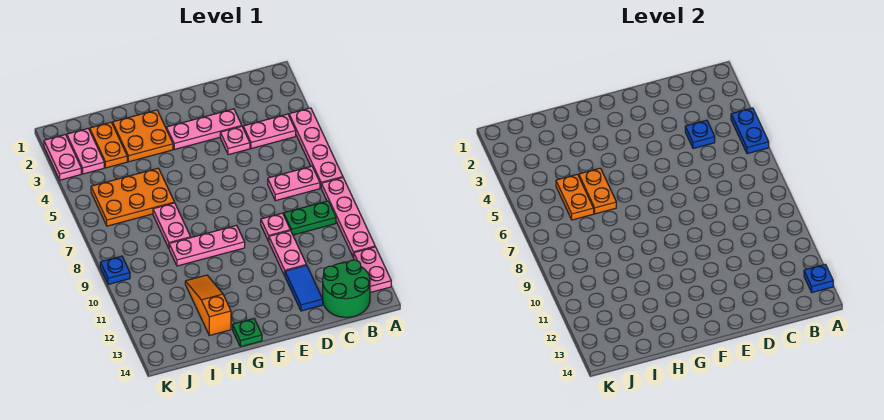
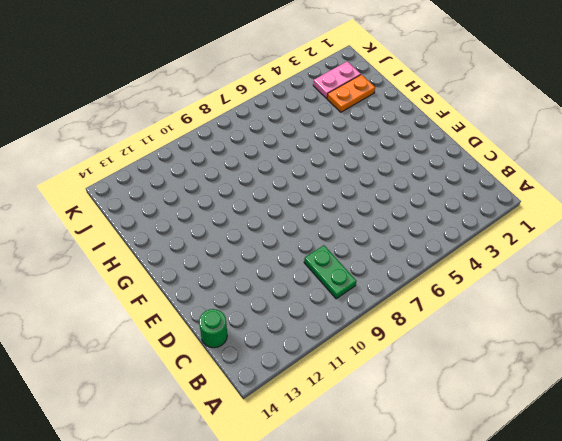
green round brick C14 level 1 -> green round brick B13:C14 level 1
none -> pink plate A4:A7 level 1
none -> pink plate A8:A11 level 1
none -> pink plate A12:A13 level 1

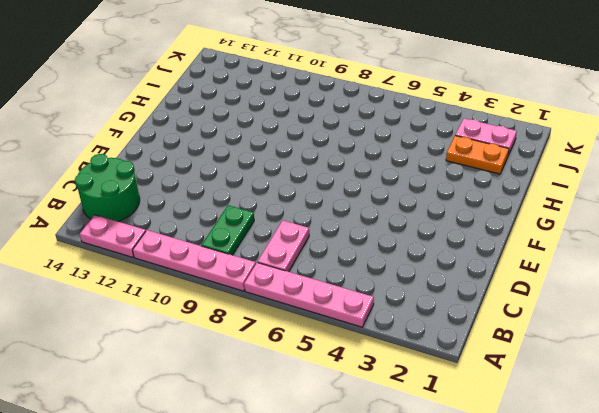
none -> pink plate B4:C4 level 1
none -> pink plate D3:F3 level 1
none -> pink plate D4 level 1

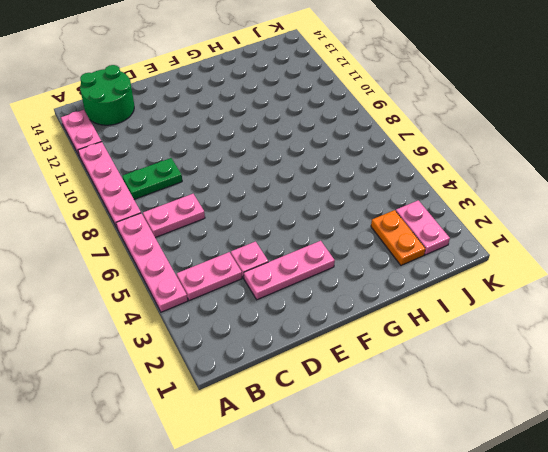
none -> pink plate D9 level 1
none -> pink plate D10:D11 level 1
none -> blue tile D12:D13 level 1

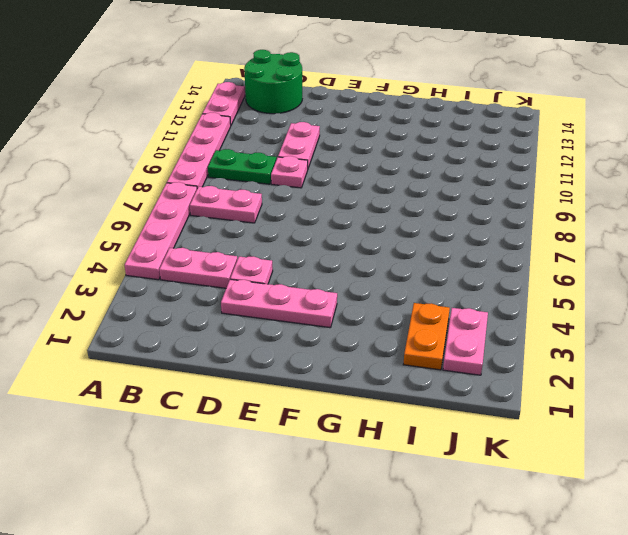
none -> blue tile D12:D13 level 1
none -> pink plate F9:H9 level 1
none -> orange plate G2:H3 level 1

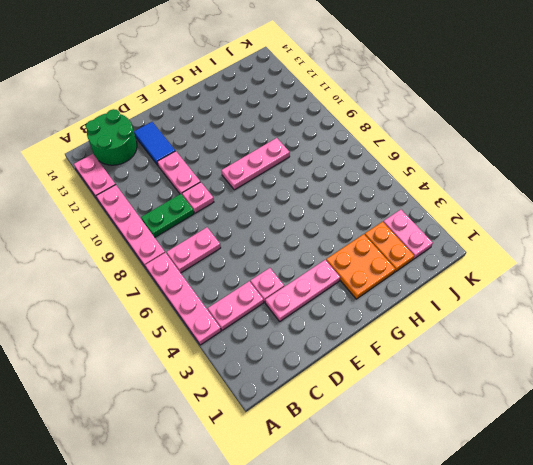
none -> green plate G14 level 1
none -> orange plate H5:J6 level 1
none -> pink plate H7:H8 level 1

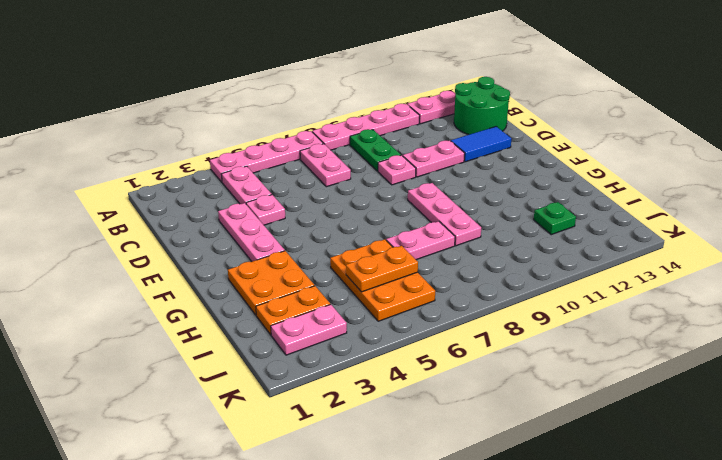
green plate I12 level 1 -> green plate G14 level 1
none -> orange slope H11:H13 level 1 top 13
none -> pink plate K2:K3 level 1
none -> blue plate K9 level 1

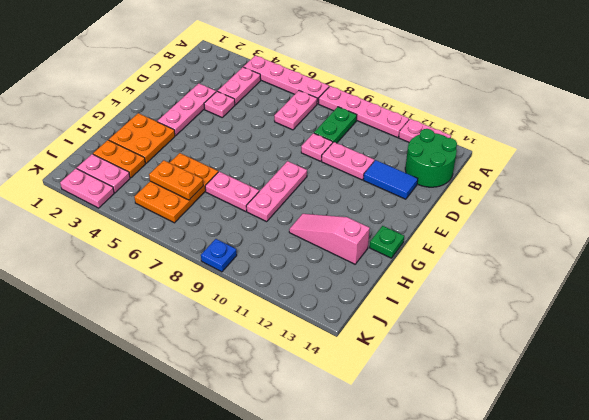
pink slope H11:H13 level 1 top 13 -> orange slope H11:H13 level 1 top 13
none -> blue plate A4:A5 level 2
none -> blue plate A13 level 2
none -> blue plate C4 level 2

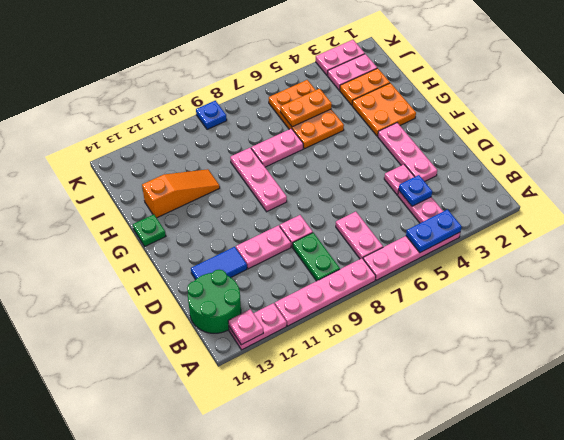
pink plate A13 level 2 -> blue plate A13 level 2
none -> orange plate H5:H6 level 2

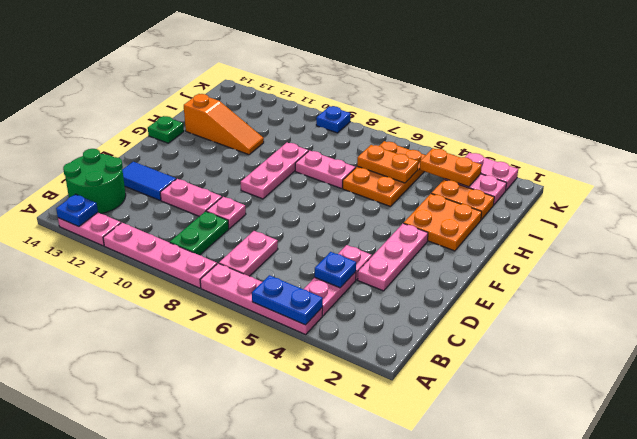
orange plate J3:J4 level 2 -> orange plate H5:H6 level 2

